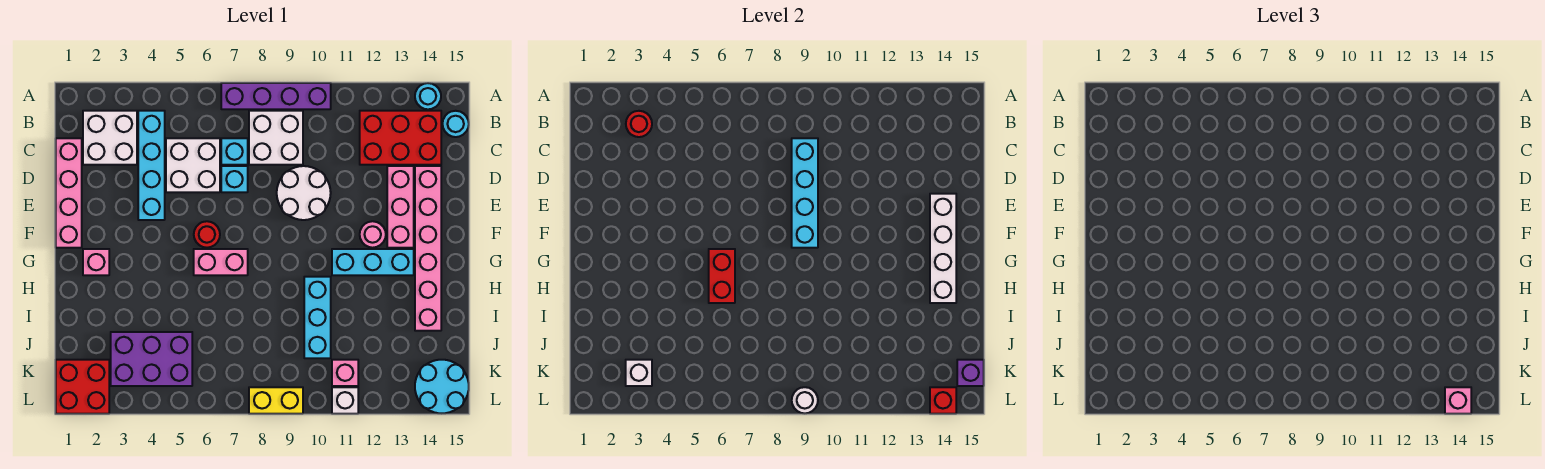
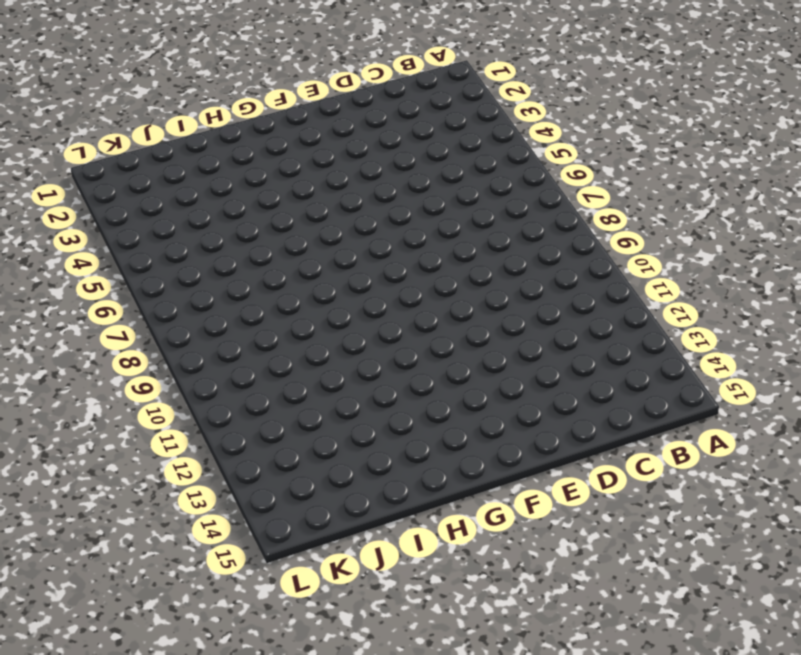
none -> purple brick A7:A10 level 1
none -> cyan round brick A14 level 1
none -> white brick B2:C3 level 1
none -> cyan brick B4:E4 level 1

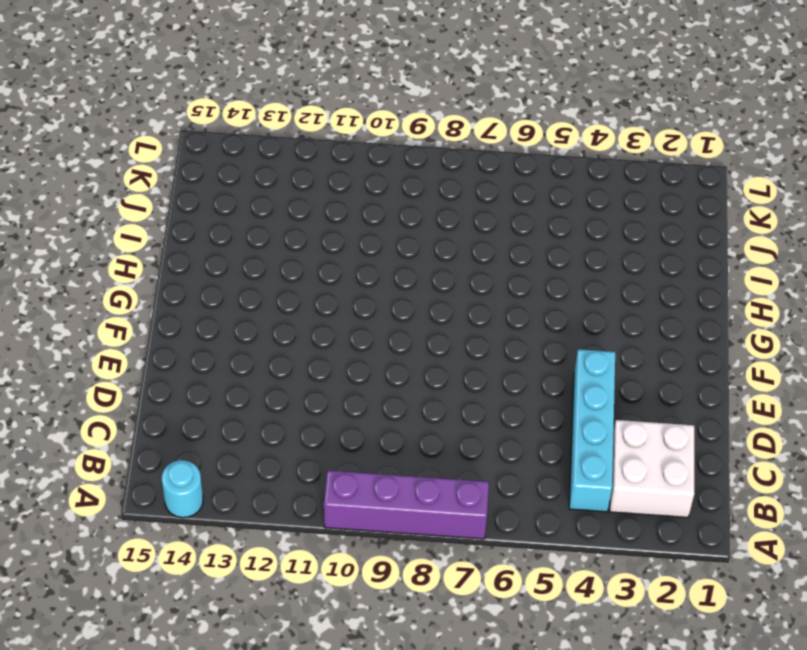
none -> white brick B8:C9 level 1
none -> red brick B12:C14 level 1
none -> cyan round brick B15 level 1
none -> pink brick C1:F1 level 1

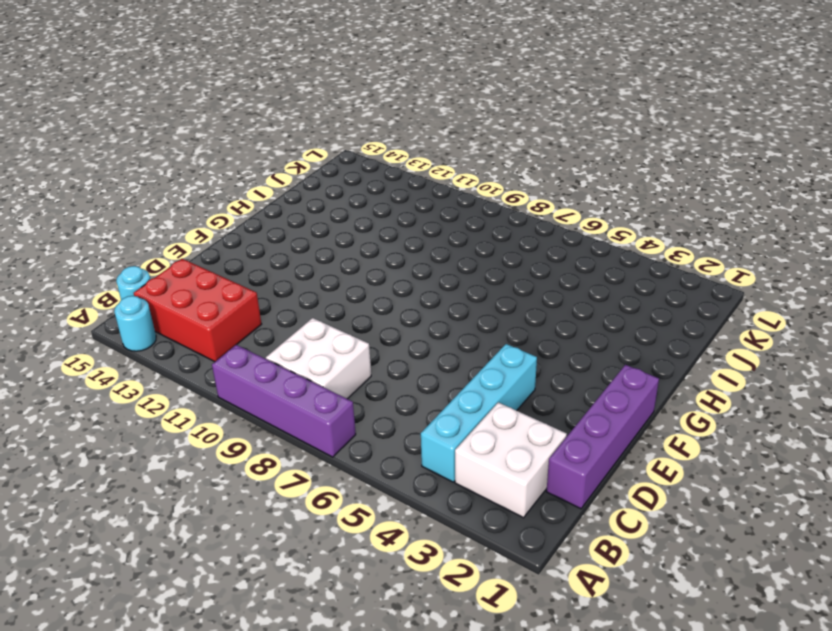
purple brick C1:F1 level 1 -> pink brick C1:F1 level 1
none -> white brick C5:D6 level 1
none -> cyan brick C7 level 1
none -> cyan brick D7 level 1
none -> white round brick D9:E10 level 1

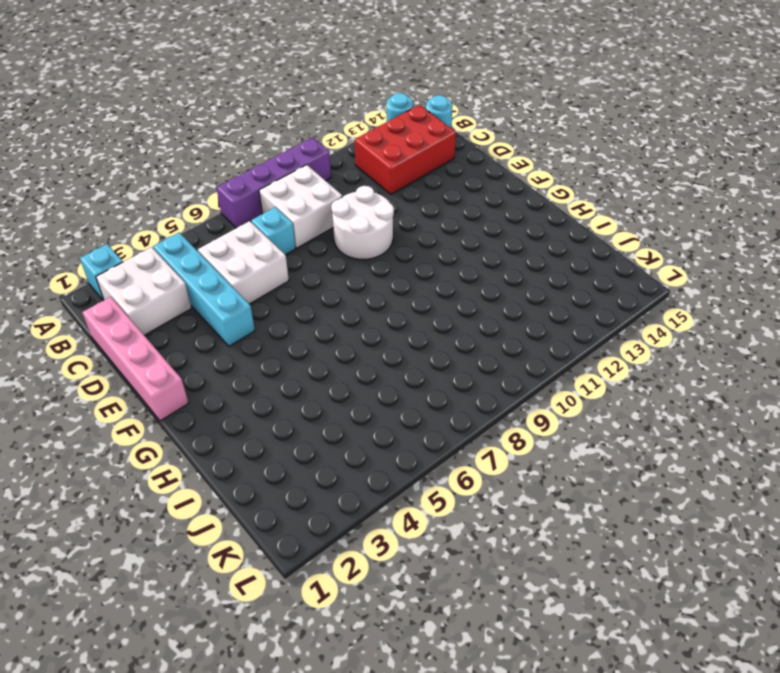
cyan brick A2 level 1 -> cyan brick D7 level 1
none -> pink brick D13:F13 level 1
none -> pink brick D14:I14 level 1
none -> red round brick F6 level 1
none -> pink round brick F12 level 1

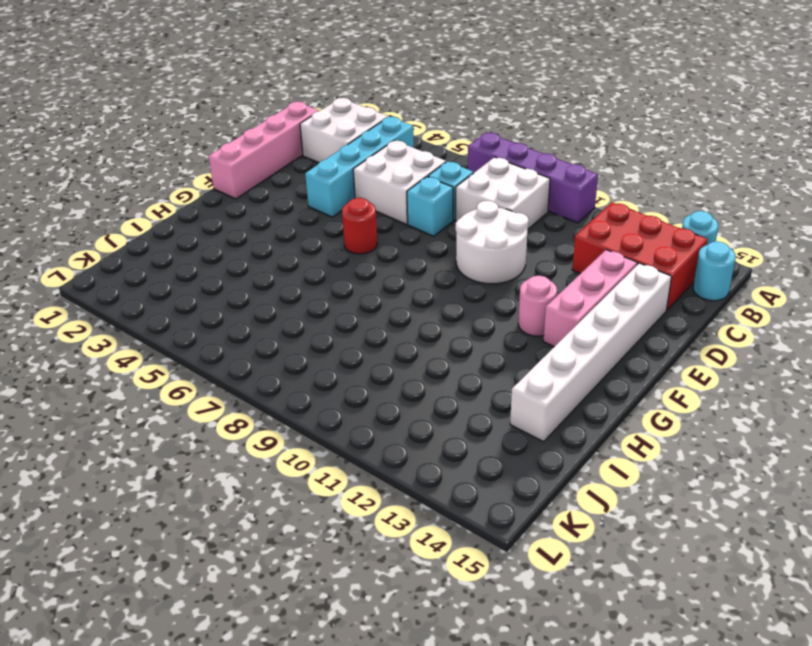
white brick D14:I14 level 1 -> pink brick D14:I14 level 1
none -> pink brick G2 level 1
none -> pink brick G6:G7 level 1
none -> cyan brick G11:G13 level 1
none -> cyan brick H10:J10 level 1

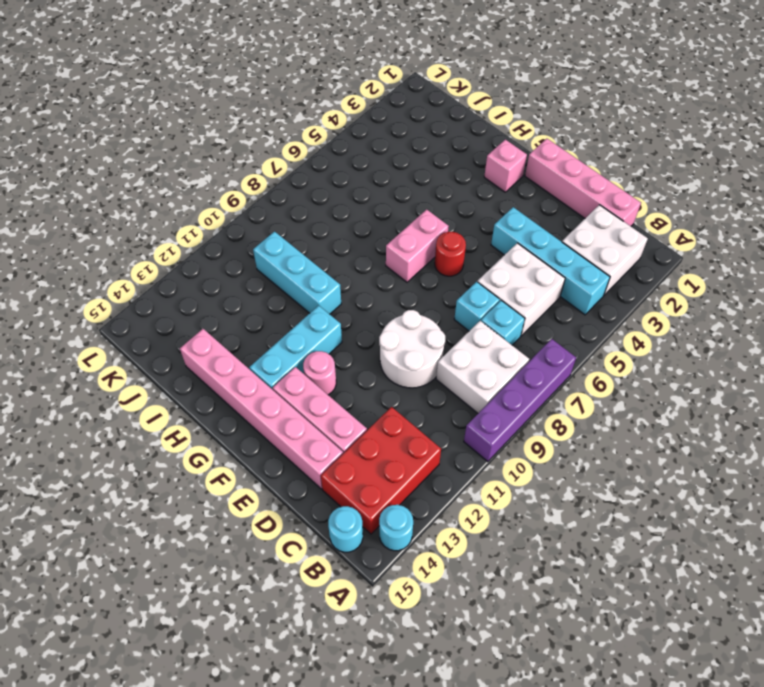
none -> purple brick J3:K5 level 1
none -> red brick K1:L2 level 1
none -> pink brick K11 level 1
none -> cyan round brick K14:L15 level 1

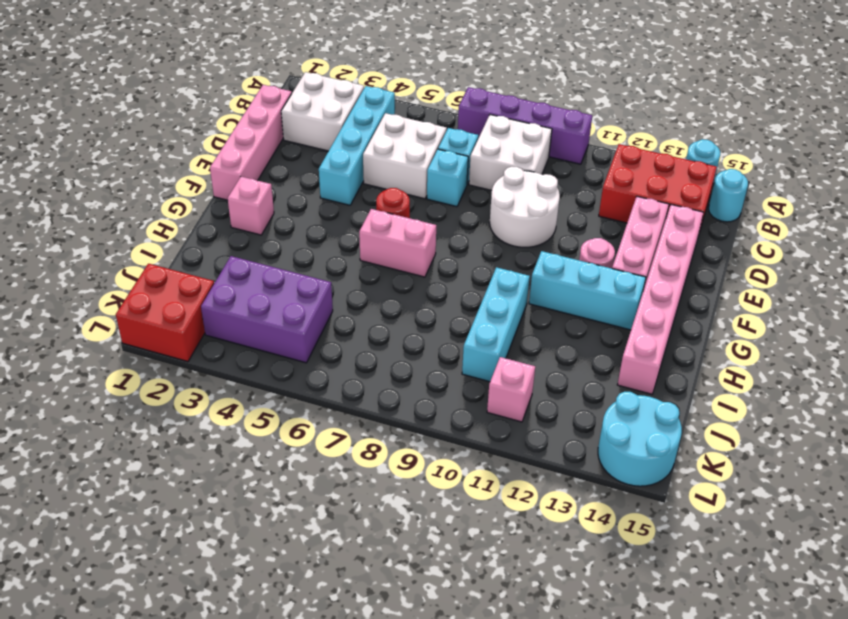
none -> yellow brick L8:L9 level 1
none -> white brick L11 level 1
none -> red round brick B3 level 2
none -> cyan brick C9:F9 level 2

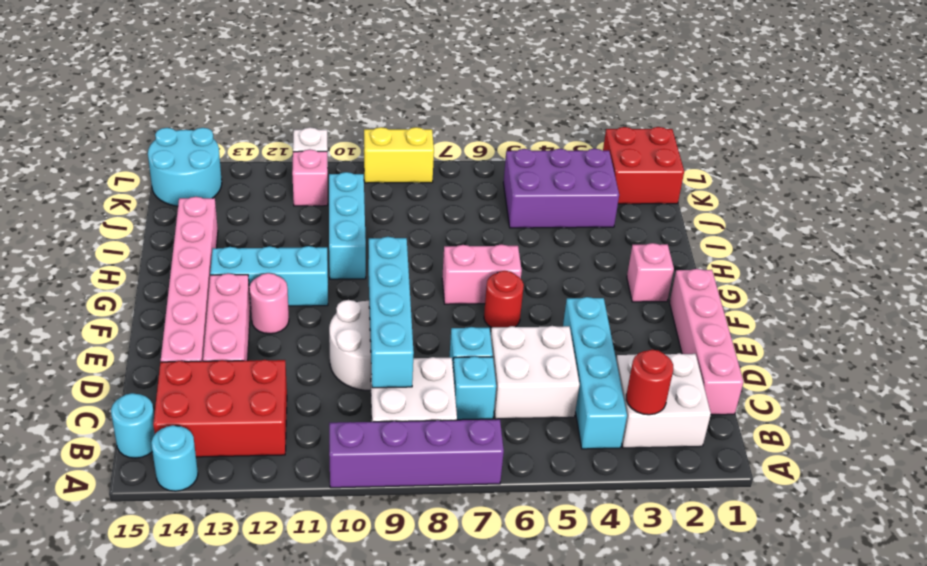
none -> white brick E14:H14 level 2
none -> red brick G6:H6 level 2
none -> white brick K3 level 2
none -> purple brick K15 level 2

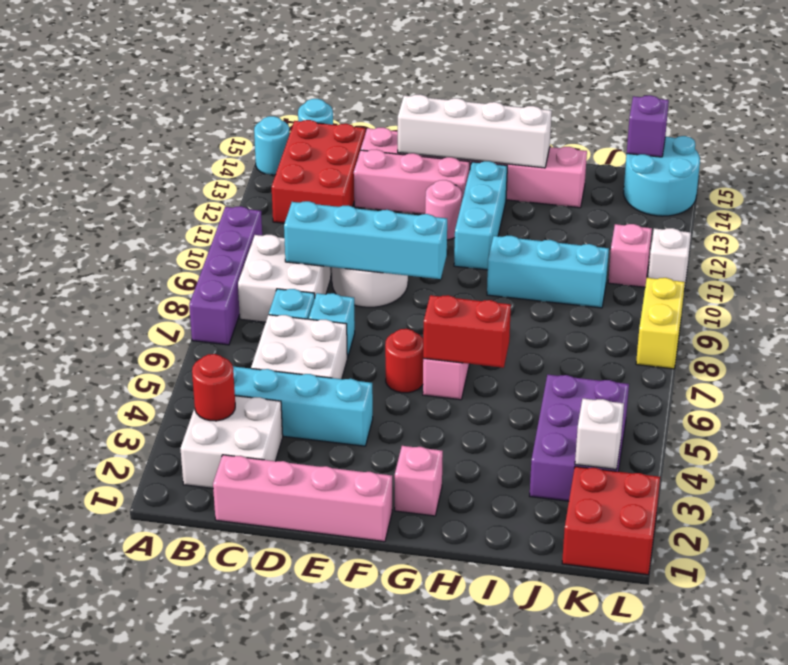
none -> white round brick L9 level 2
none -> red brick L14 level 2
none -> pink brick L14 level 3

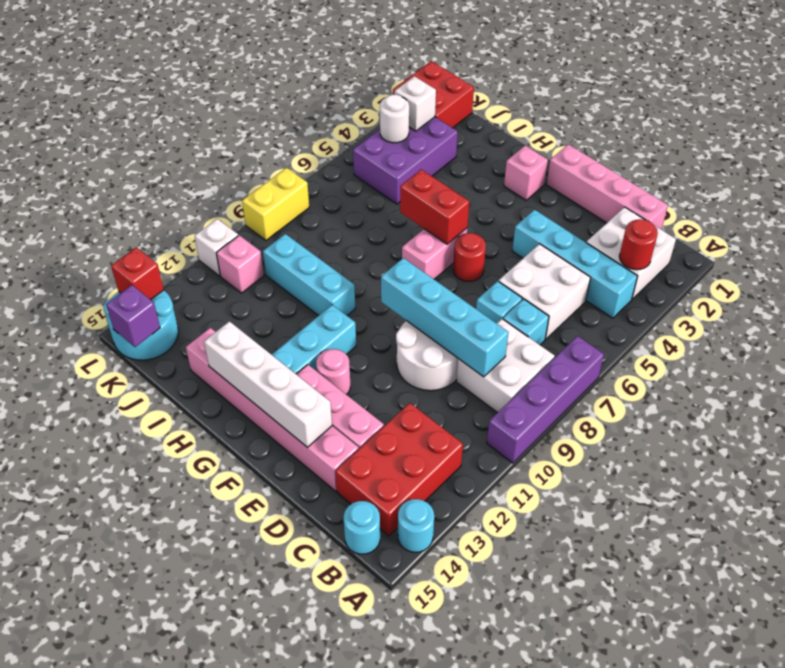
white round brick K4 level 2 -> white round brick L9 level 2
none -> pink brick L14 level 3

